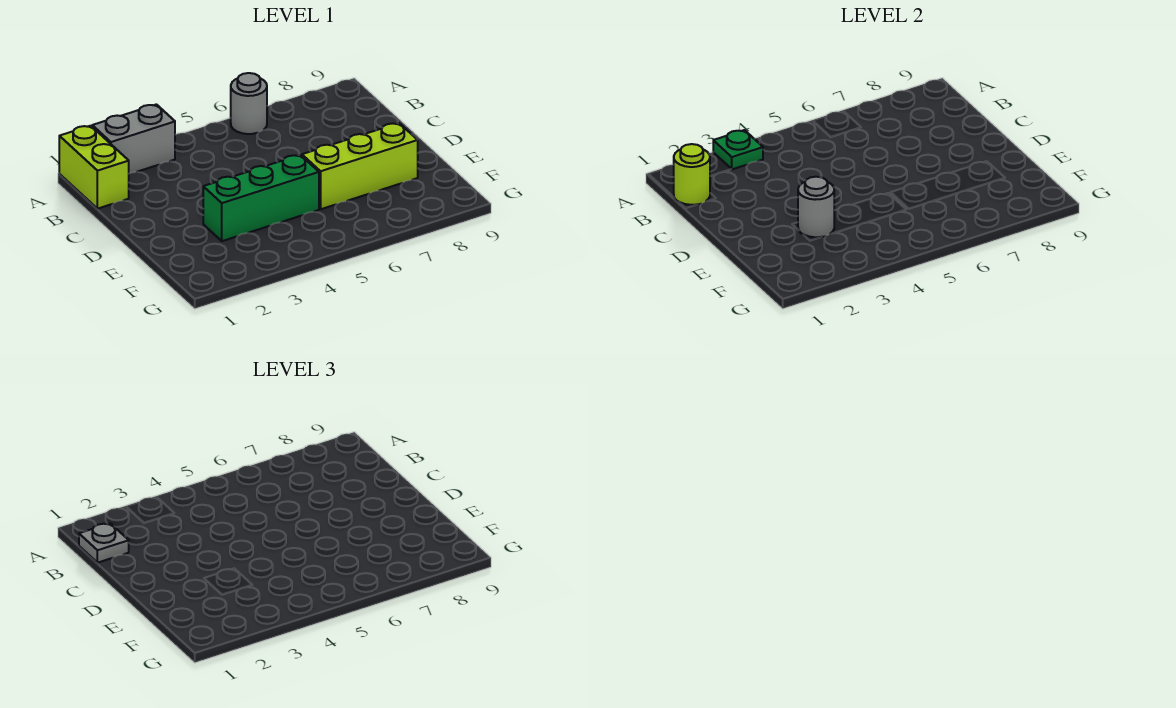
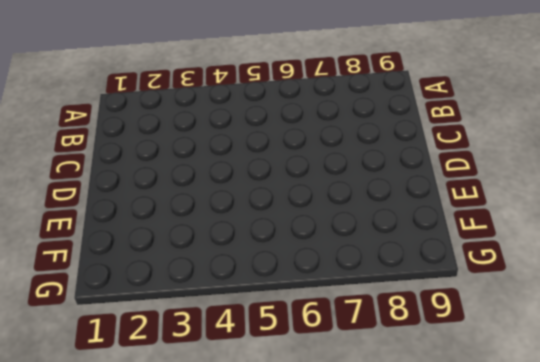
none -> lime brick A1:B1 level 1
none -> grey brick A2:A3 level 1

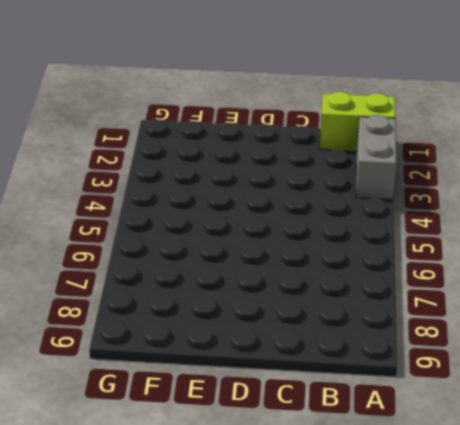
none -> grey round brick A6 level 1
none -> green brick E3:E5 level 1

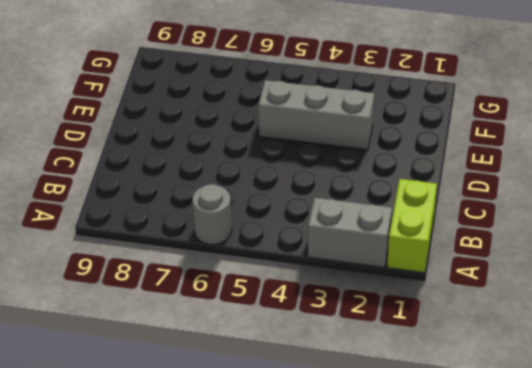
grey brick E3:E5 level 1 -> green brick E3:E5 level 1
none -> lime brick E6:E8 level 1
none -> green plate A3 level 2

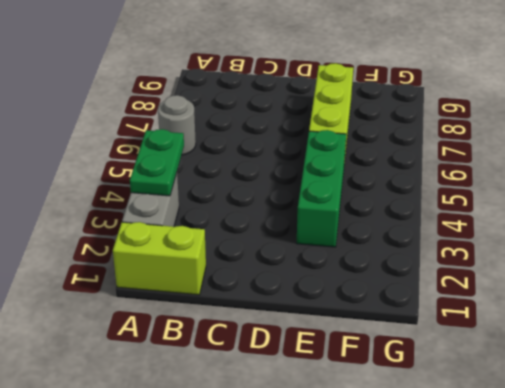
green plate A3:A4 level 2 -> green plate A3 level 2
none -> lime round brick B1 level 2
none -> grey round brick E3 level 2

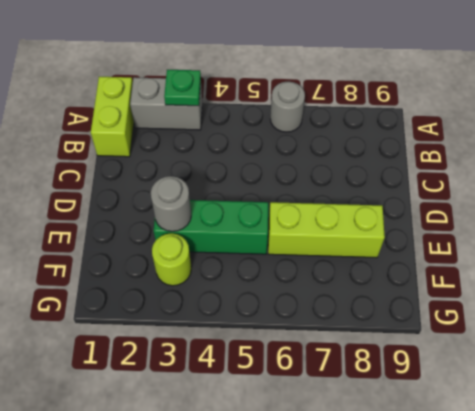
lime round brick F3 level 1 -> lime round brick B1 level 2
none -> grey plate B1 level 3

